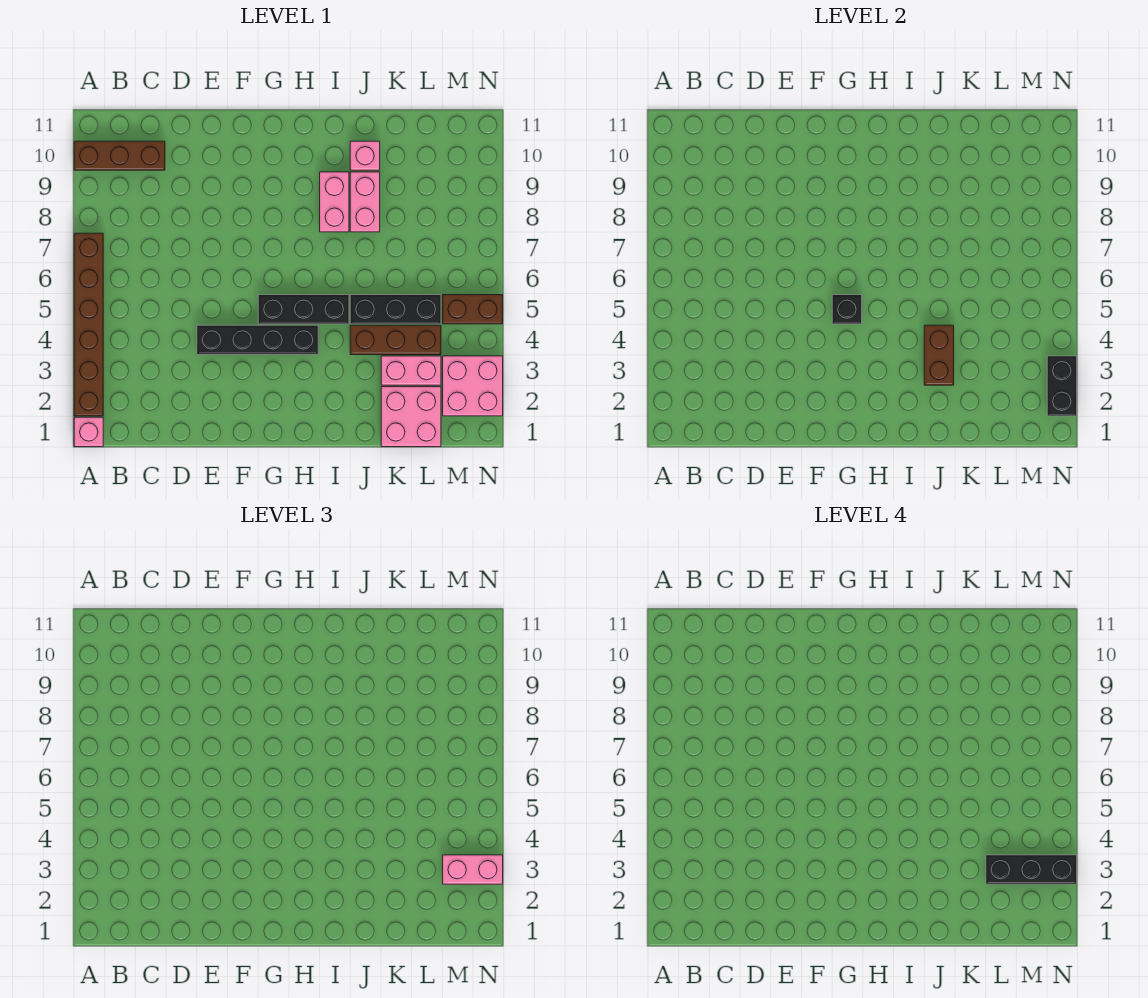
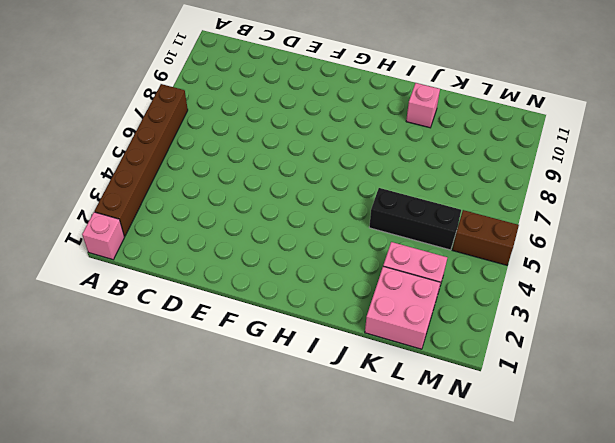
none -> brown brick A10:C10 level 1
none -> black brick E4:H4 level 1
none -> black brick G5:I5 level 1

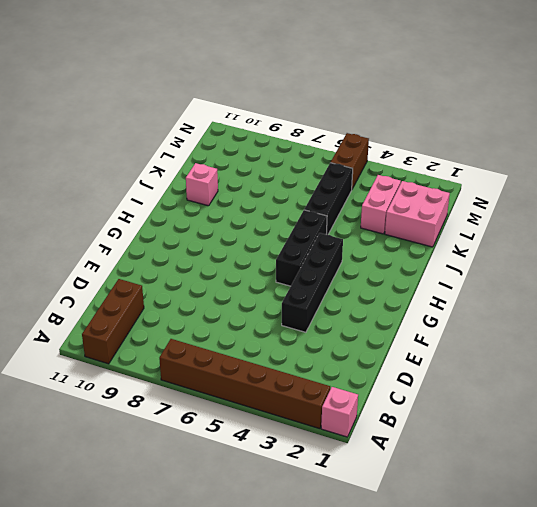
none -> pink brick I8:I9 level 1
none -> brown brick J4:L4 level 1
none -> pink brick J8:J9 level 1

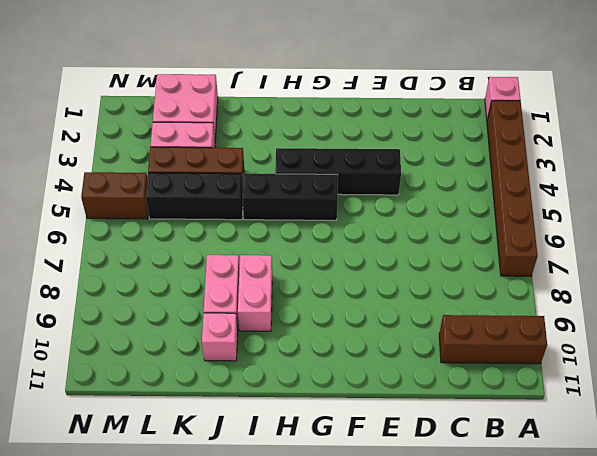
none -> pink brick M2:N3 level 1
none -> black brick G5 level 2
none -> brown brick J3:J4 level 2

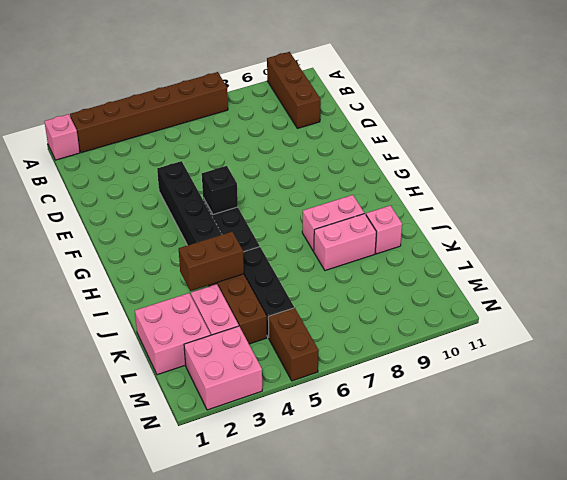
none -> black brick N2:N3 level 2
none -> pink brick M3:N3 level 3
none -> black brick L3:N3 level 4

